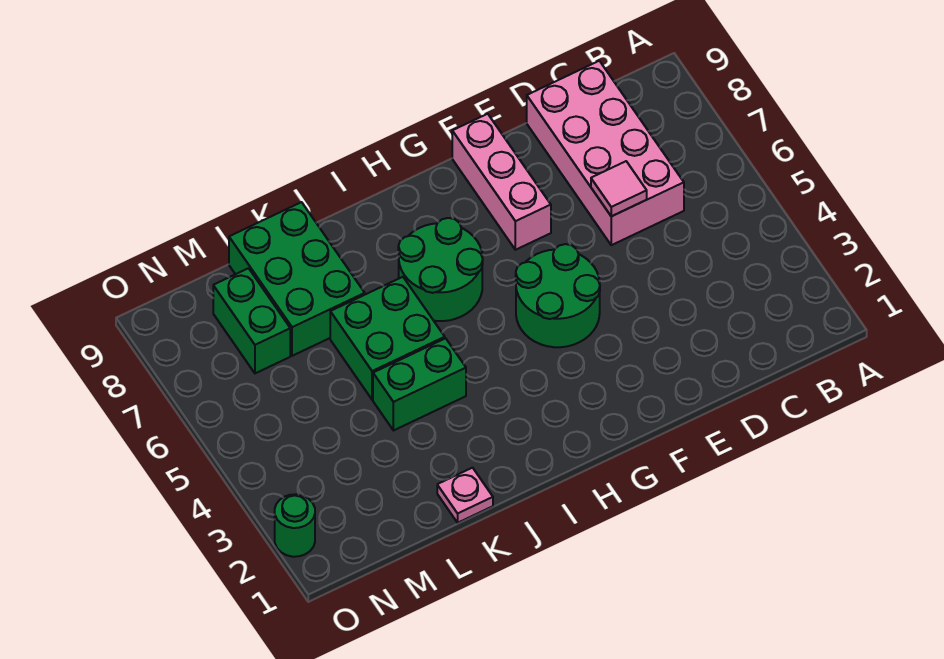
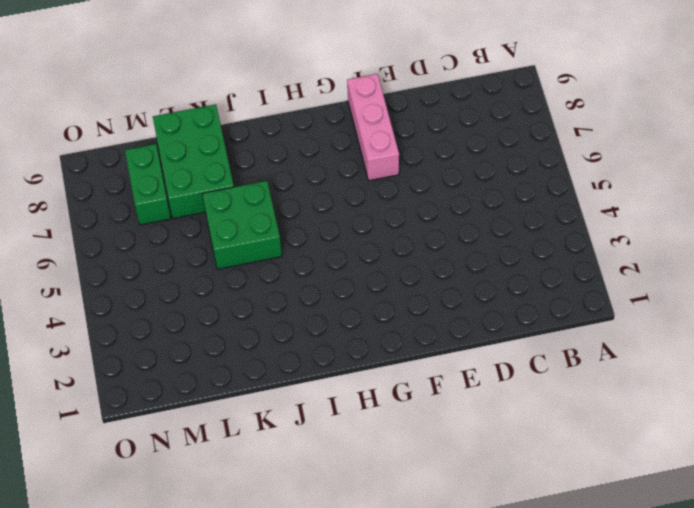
none -> pink brick C6:D9 level 1
none -> green round brick F4:G5 level 1

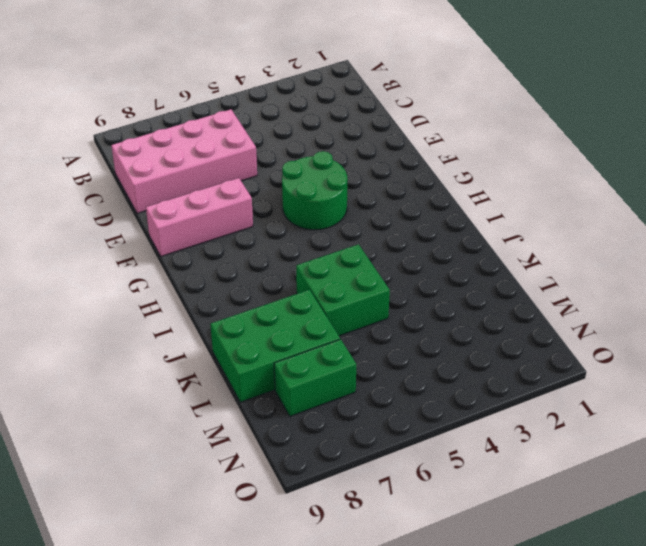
none -> green round brick H6:I7 level 1
none -> green brick J4:K4 level 1

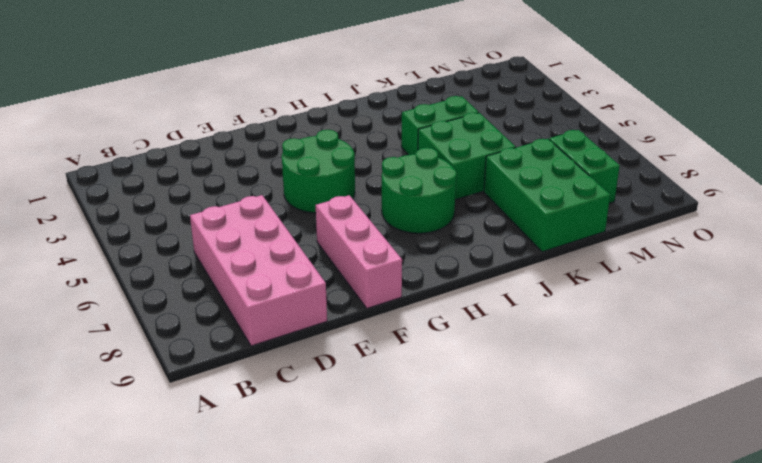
none -> pink plate K1 level 1
none -> green round brick O2 level 1

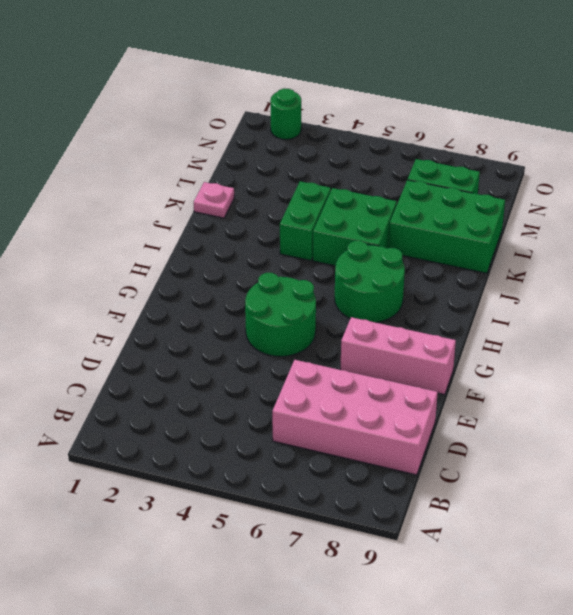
none -> pink tile D6 level 2

